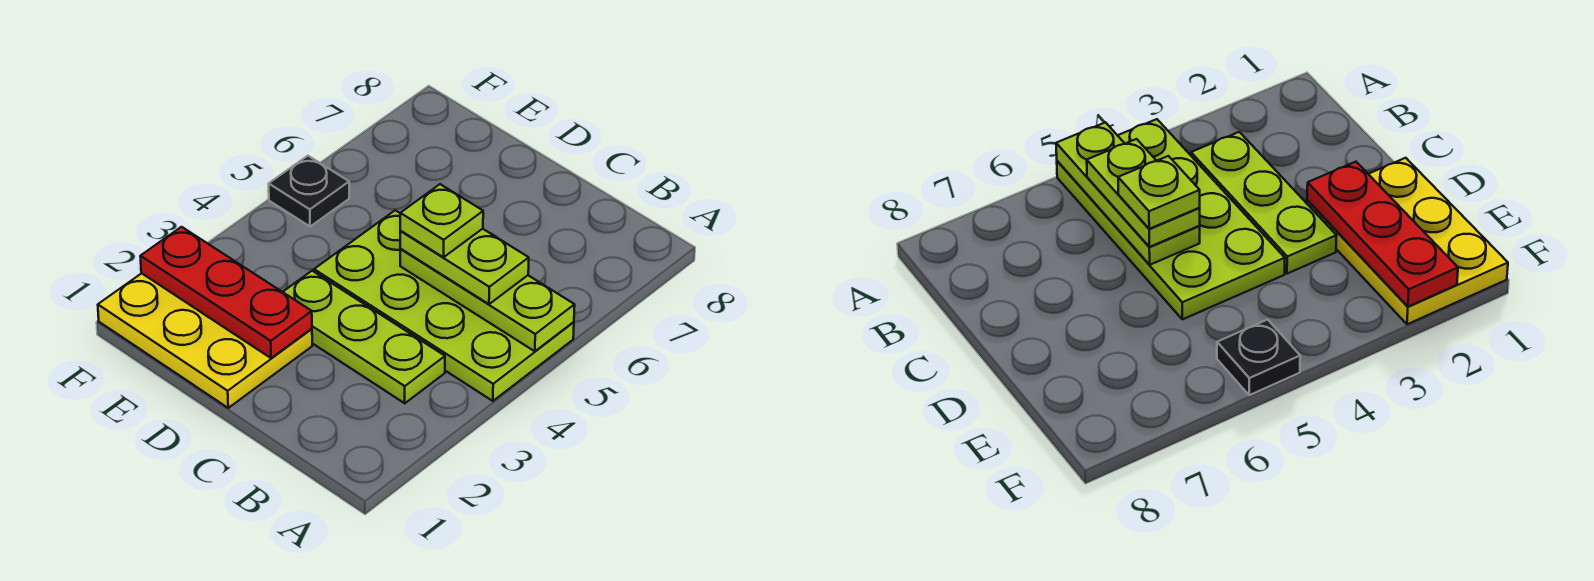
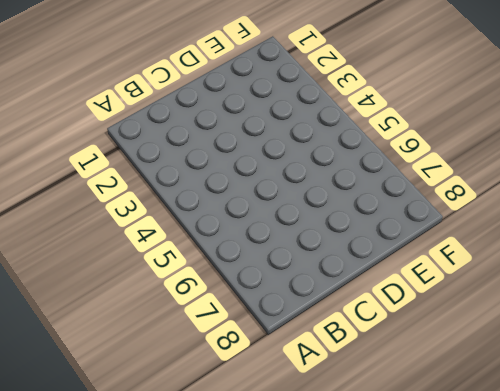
none -> lime plate A4:D5 level 1
none -> lime plate B3:D3 level 1

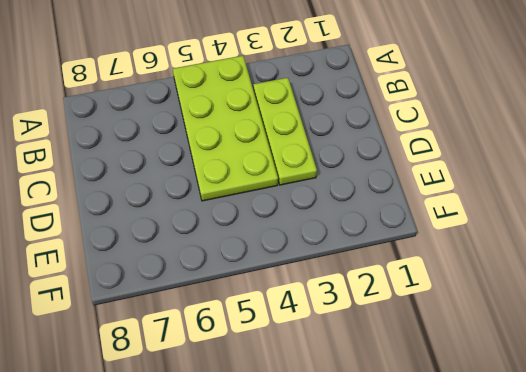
none -> yellow plate D1:F2 level 1
none -> black plate F5 level 1

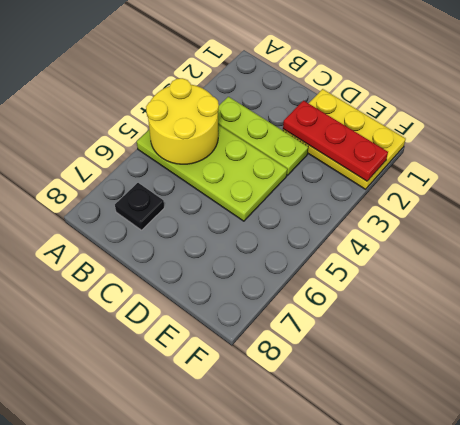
yellow round brick A4:B5 level 2 -> lime plate A5:C5 level 2
black plate B7 level 1 -> black plate F5 level 1
none -> lime plate B5:C5 level 3
none -> lime plate C5 level 4

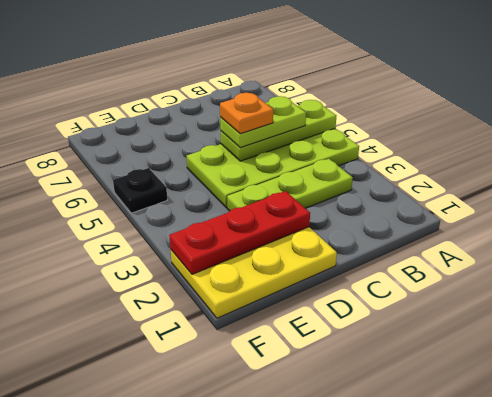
orange plate C5 level 4 -> lime plate C5 level 4

